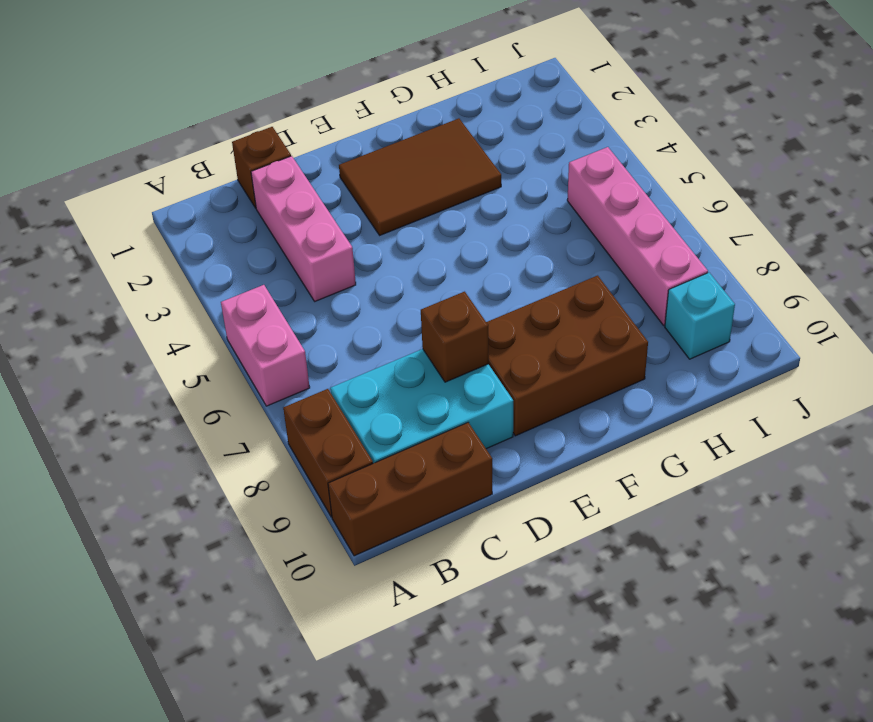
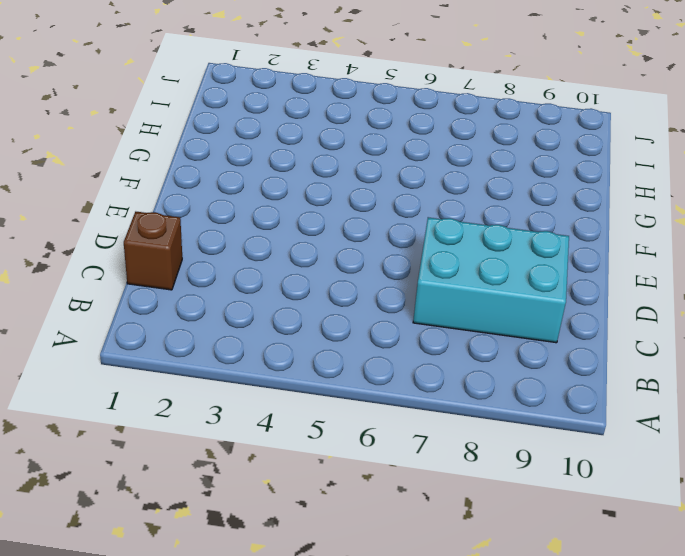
cyan brick C7:D9 level 1 -> cyan brick B8:D9 level 1
none -> pink brick A5:A6 level 1
none -> brown brick A8:A9 level 1

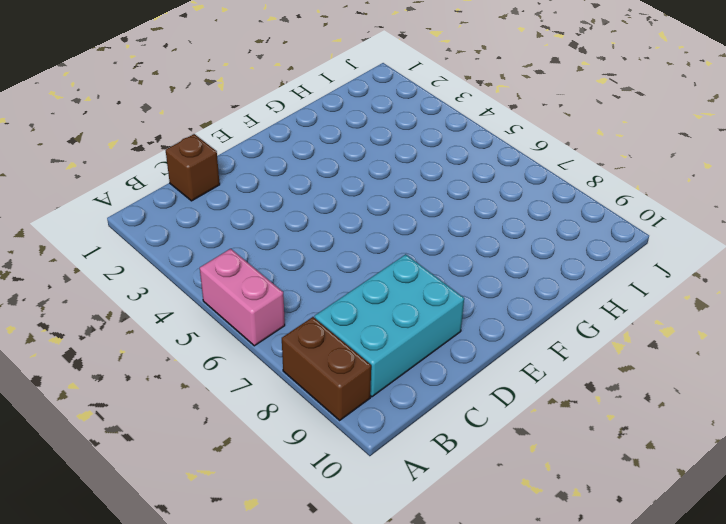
none -> brown brick A10:C10 level 1
none -> pink brick C2:C4 level 1

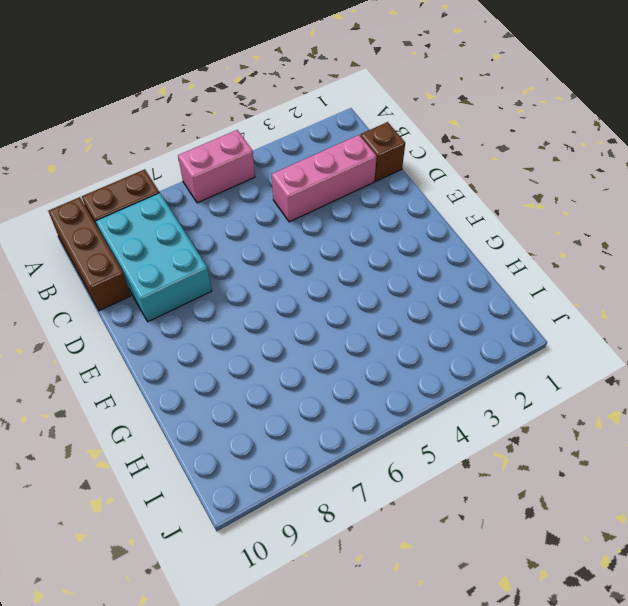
none -> brown tile E2:G3 level 1
none -> brown brick E8:G9 level 1

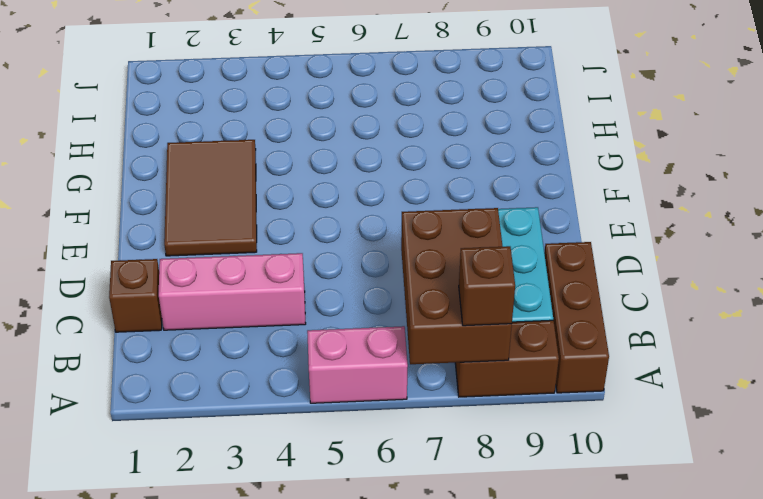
brown brick A7:C8 level 2 -> brown brick E8:G9 level 1
brown brick A8 level 3 -> brown brick D8 level 2
none -> pink brick I5:I8 level 1
none -> cyan brick I9 level 1

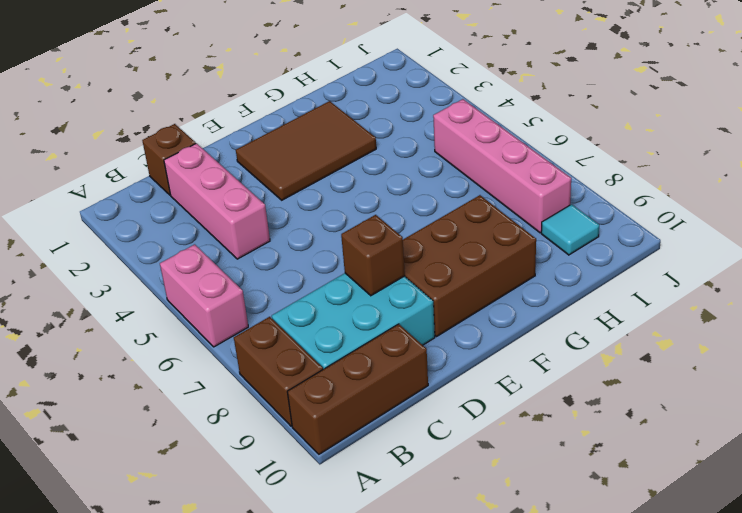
cyan tile I9 level 1 -> cyan brick I9 level 1

